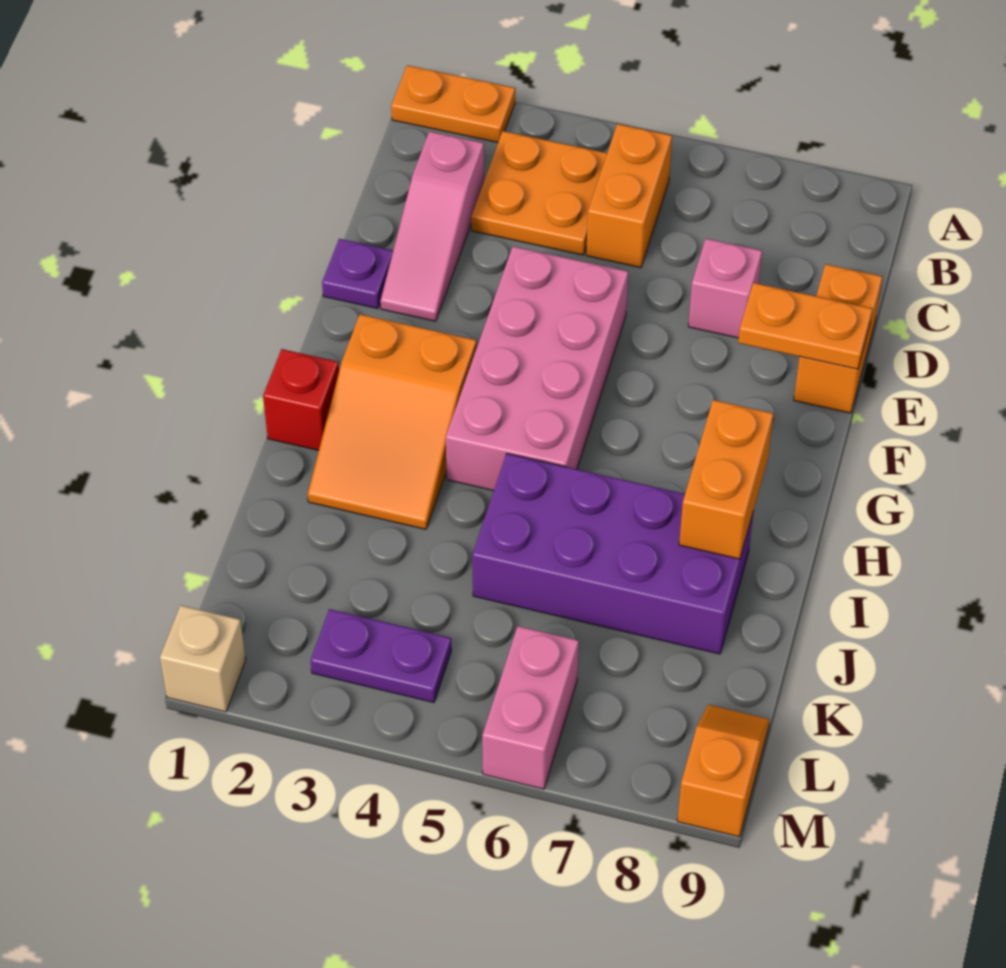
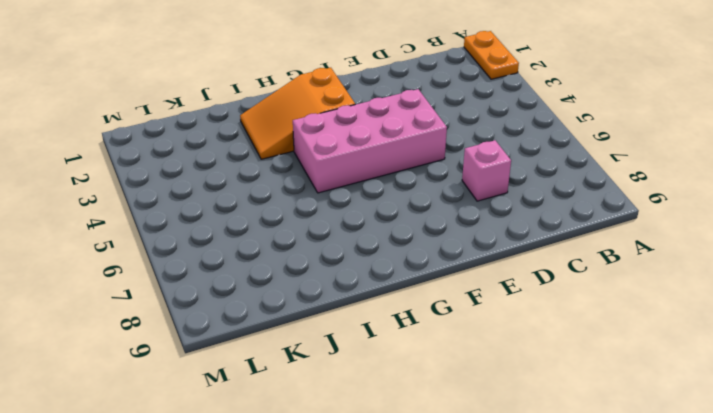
none -> orange plate B3:C4 level 1
none -> orange brick B5:C5 level 1
none -> pink slope C2:E2 level 1 top C

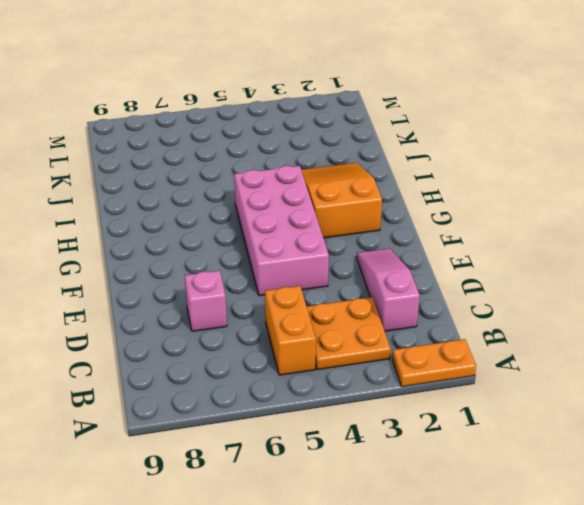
none -> orange brick D9:E9 level 1
none -> purple plate E1 level 1
none -> red brick H1 level 1

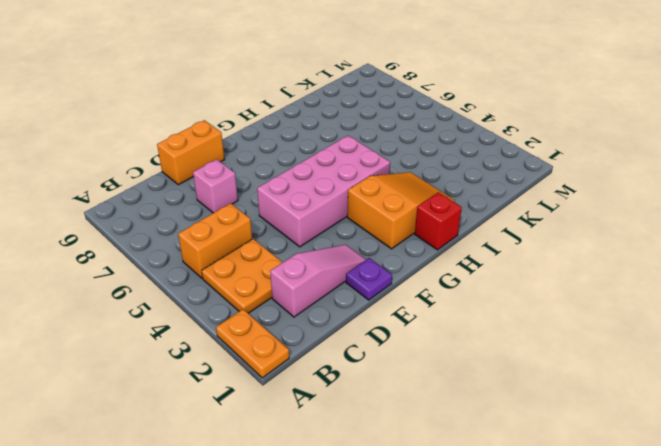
none -> purple brick I5:J8 level 1
none -> purple plate L3:L4 level 1
none -> pink brick L6:M6 level 1

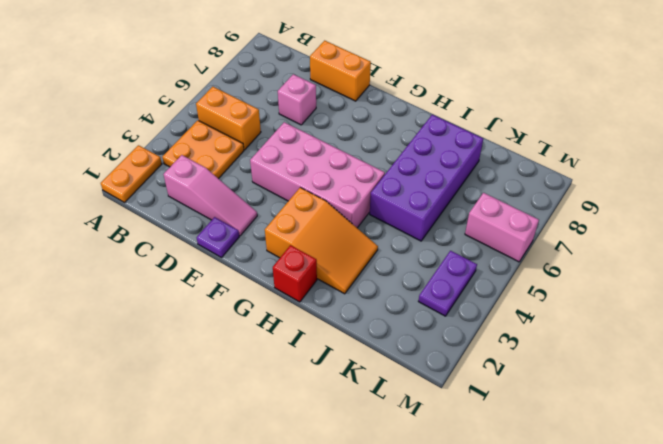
none -> orange slope L9:M9 level 1 top M
none -> tan brick M1 level 1
none -> orange plate E8:E9 level 2

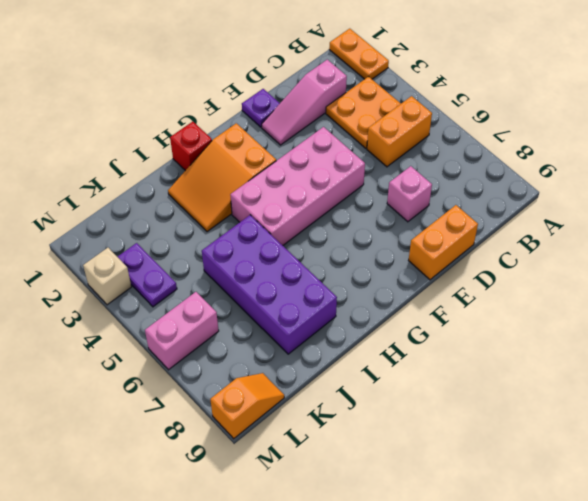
tan brick M3 level 1 -> tan brick M1 level 1
none -> orange plate E8:E9 level 2
none -> orange brick H8:I8 level 2

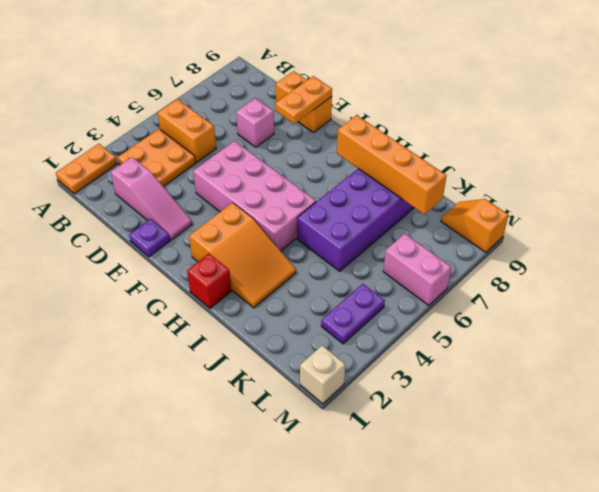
orange brick H8:K8 level 2 -> orange brick H8:I8 level 2

